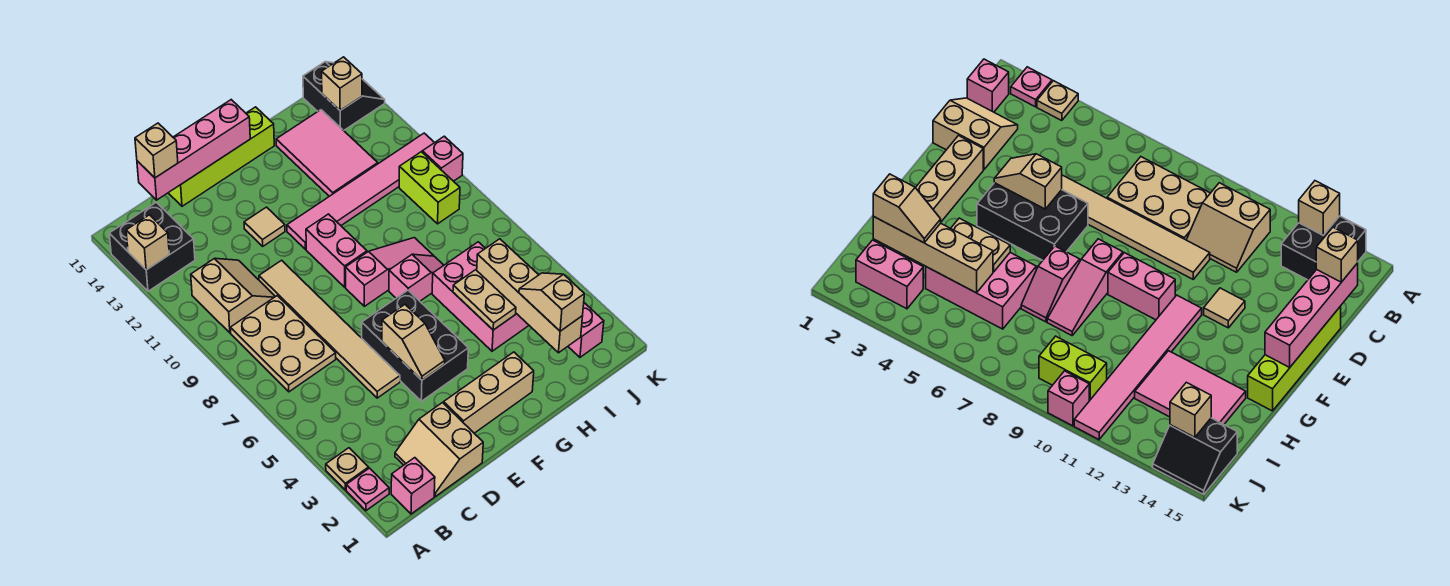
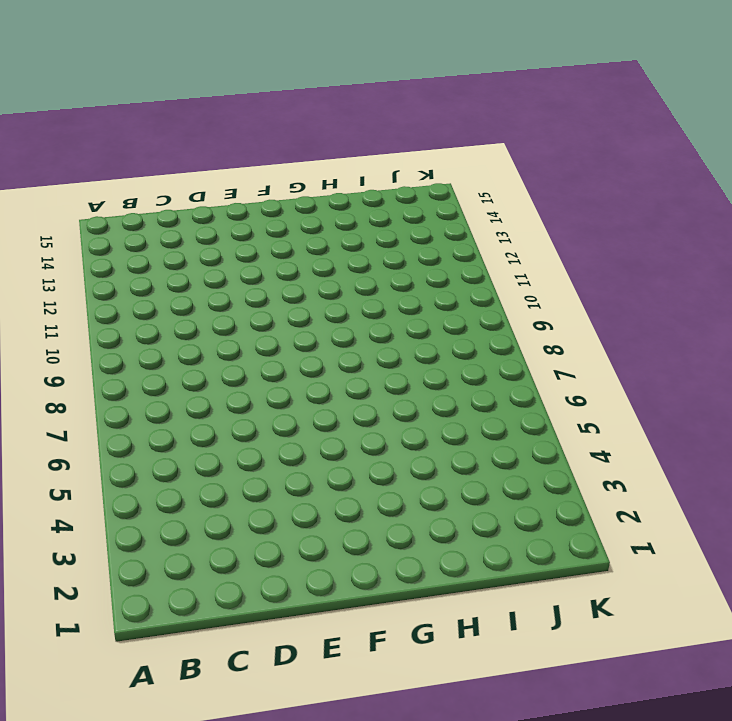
none -> pink plate A2 level 1
none -> tan plate A3 level 1
none -> black brick A13:B14 level 1
none -> pink brick B1 level 1

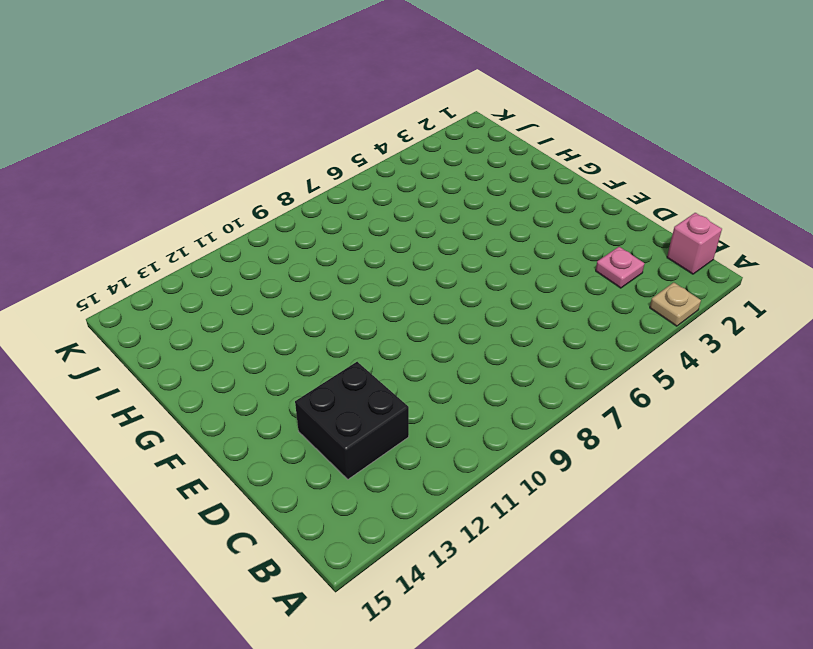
pink plate C3 level 1 -> pink plate A2 level 1
black brick C12:D13 level 1 -> black brick A13:B14 level 1
none -> tan plate B7:C9 level 1
none -> tan slope B10:C11 level 1 top B
none -> tan slope C1:D2 level 1 top D
none -> tan tile D5:D10 level 1

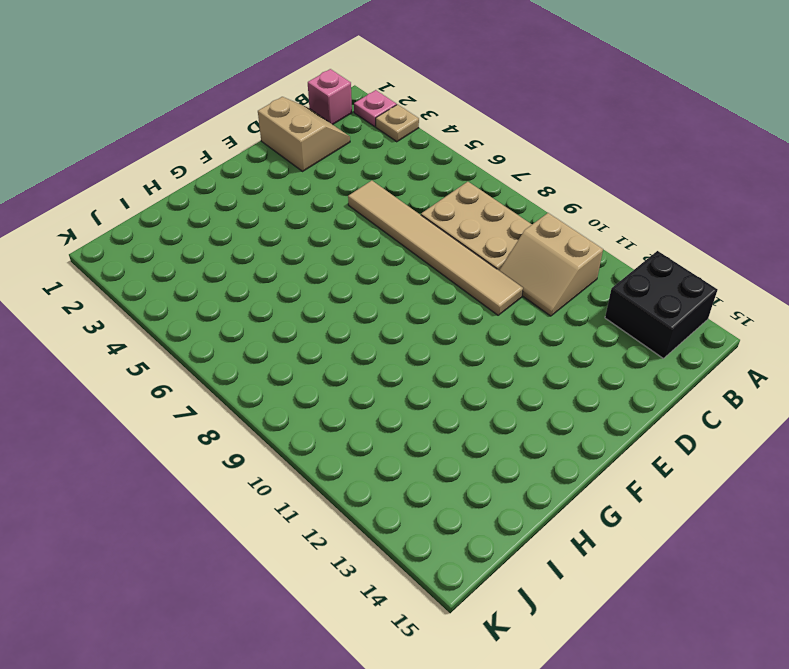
none -> lime brick D15:G15 level 1
none -> tan brick E2:G2 level 1
none -> black brick E4:F6 level 1
none -> tan tile E12 level 1

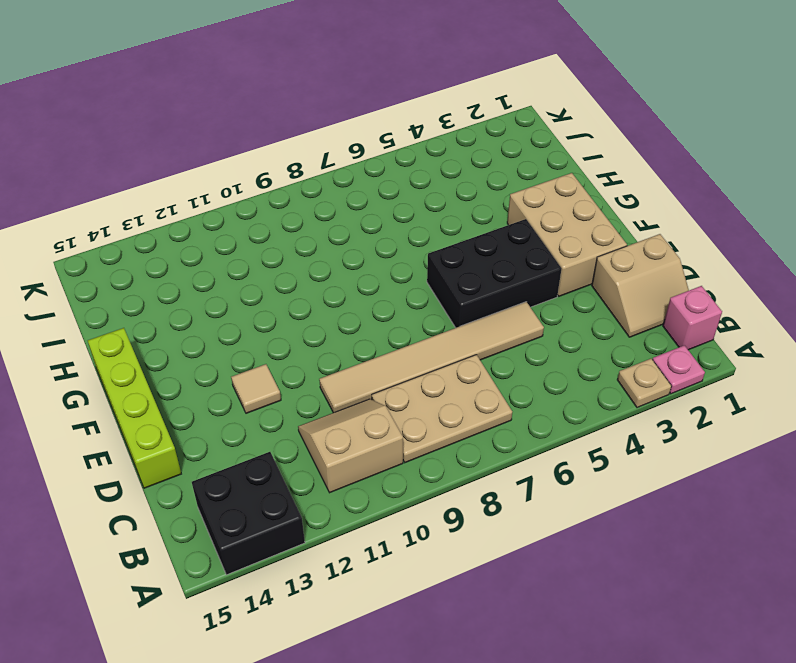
tan brick E2:G3 level 1 -> tan brick E2:G2 level 1
none -> pink slope F8:H8 level 1 top F
none -> pink brick F9:F10 level 1
none -> pink tile F11:K11 level 1
none -> pink slope G7:H7 level 1 top G

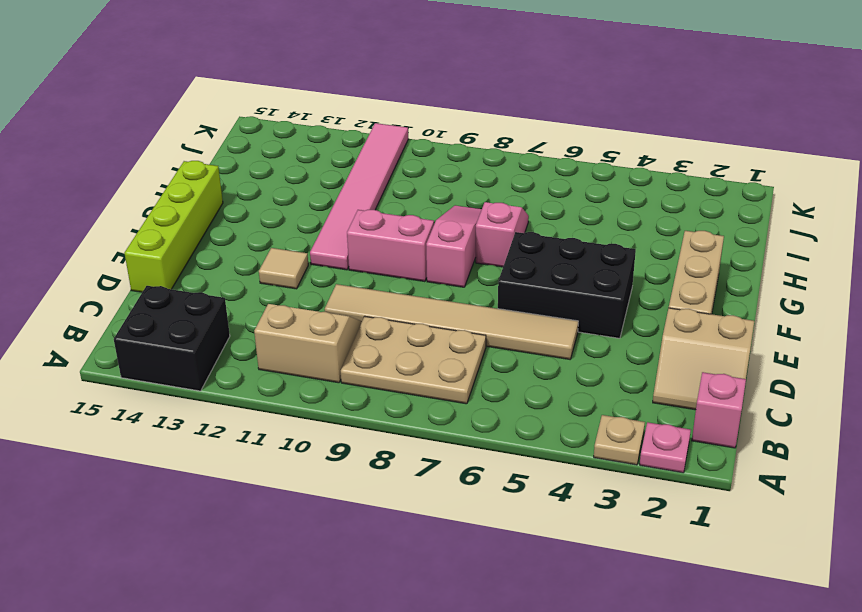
none -> pink brick H4:I6 level 1
none -> pink tile H12:I14 level 1
none -> pink brick J2:J3 level 1
none -> lime brick J9:J10 level 1

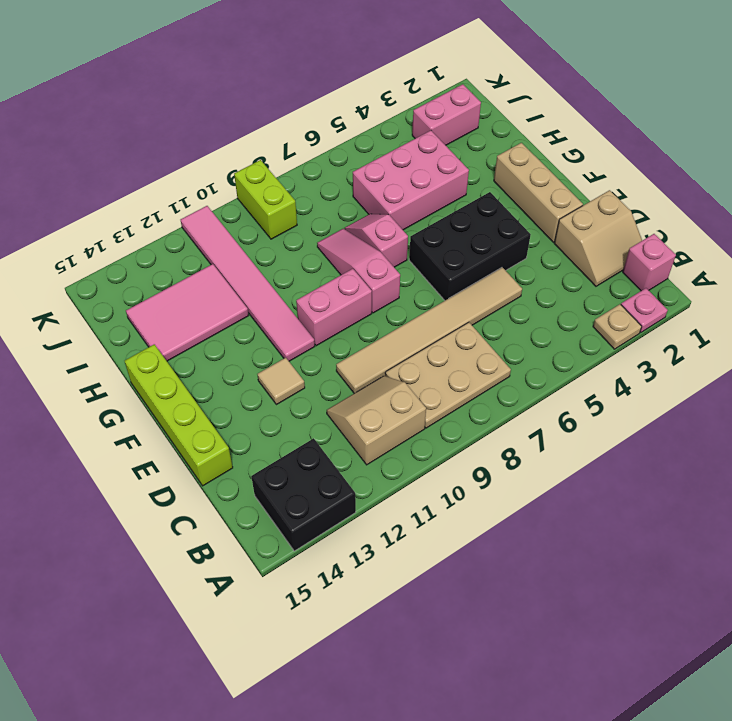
lime brick J9:K9 level 1 -> lime brick J9:J10 level 1
none -> black slope J14:K15 level 1 top J
none -> pink brick K10 level 1
none -> tan brick A13 level 2
none -> pink brick C15:F15 level 2

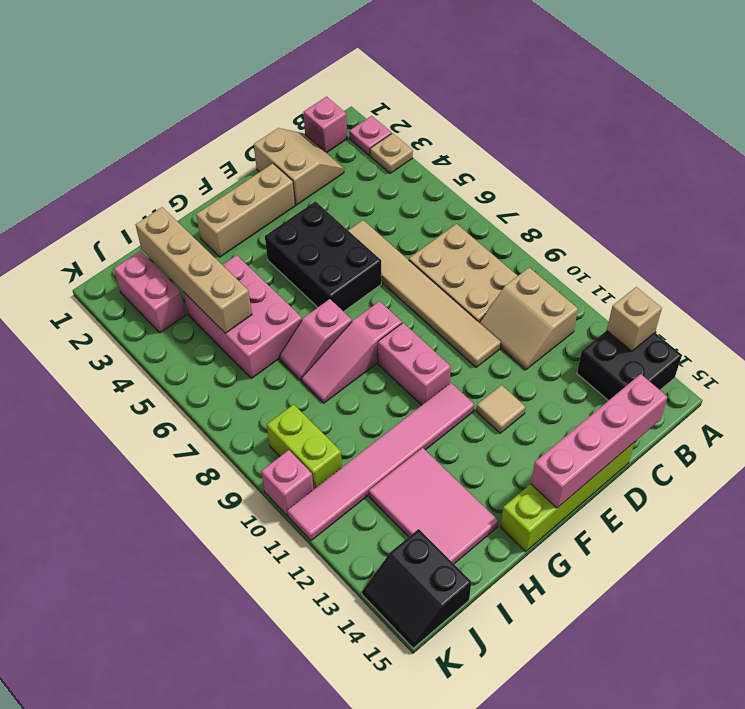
none -> tan slope E4:E5 level 2 top 5
none -> tan plate H4:H5 level 2
none -> tan brick J14 level 2
none -> tan brick C15 level 3

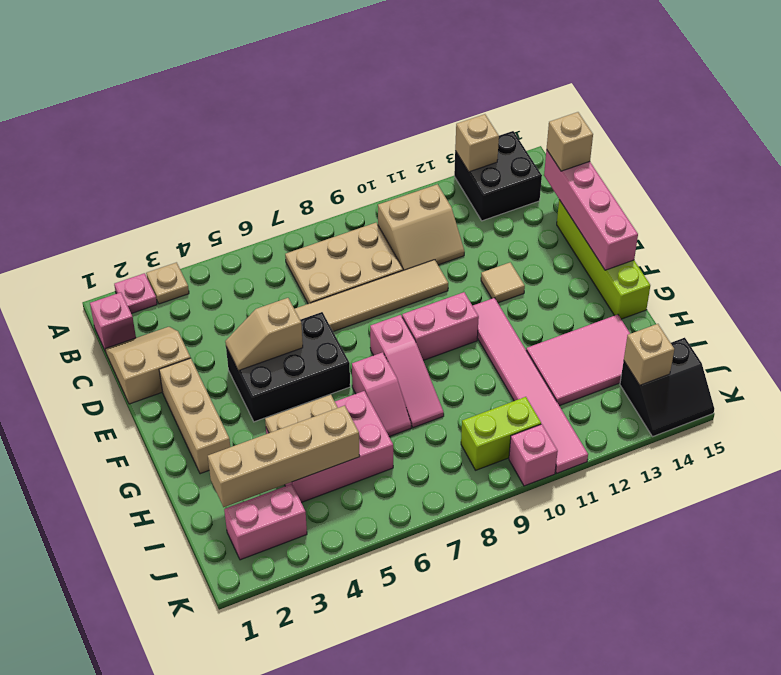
none -> tan slope I2:I3 level 3 top 2

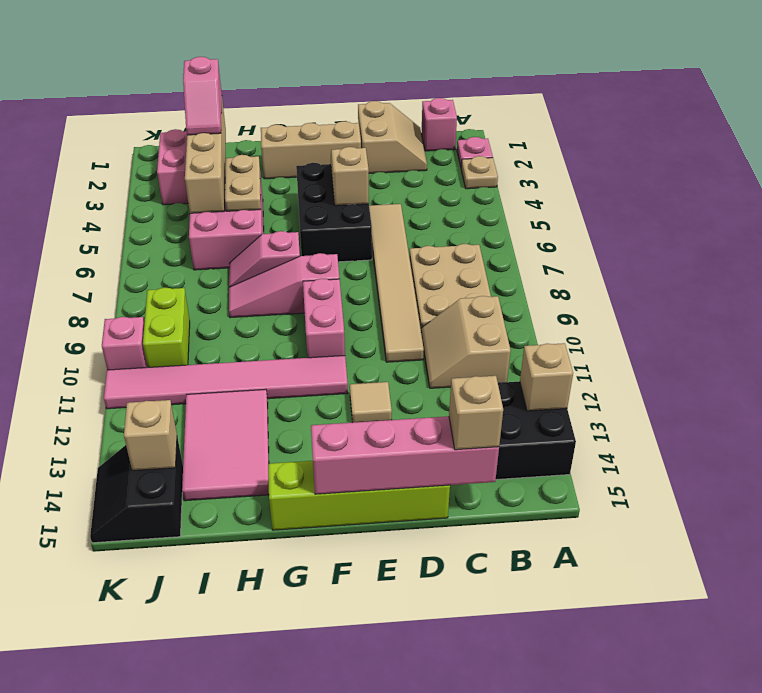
pink slope I2:I3 level 3 top 2 -> tan slope I2:I3 level 3 top 2

